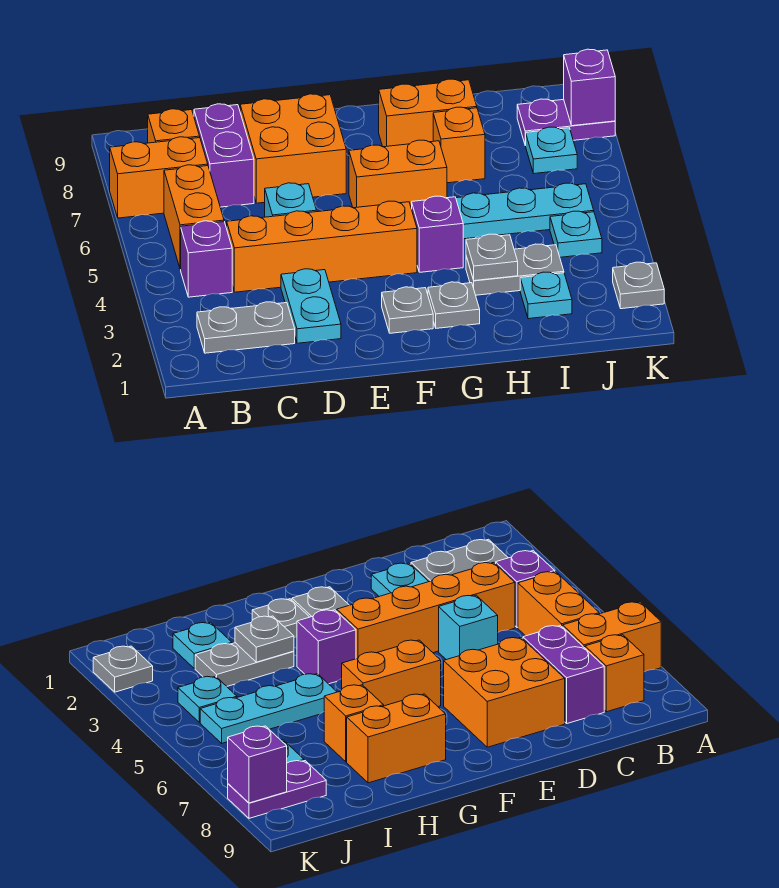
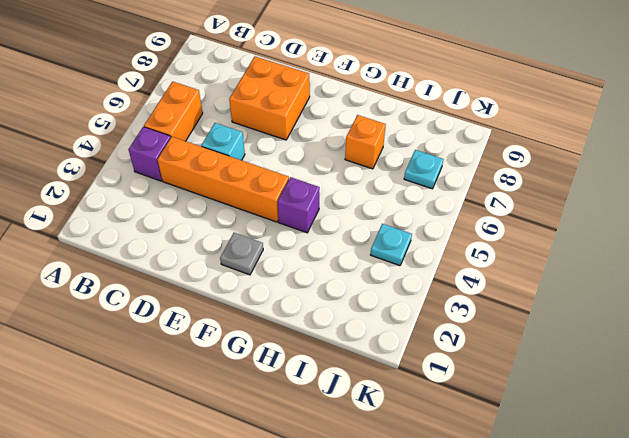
none -> orange brick A7:B7 level 1
none -> grey plate B2:C2 level 1
none -> orange brick B8 level 1

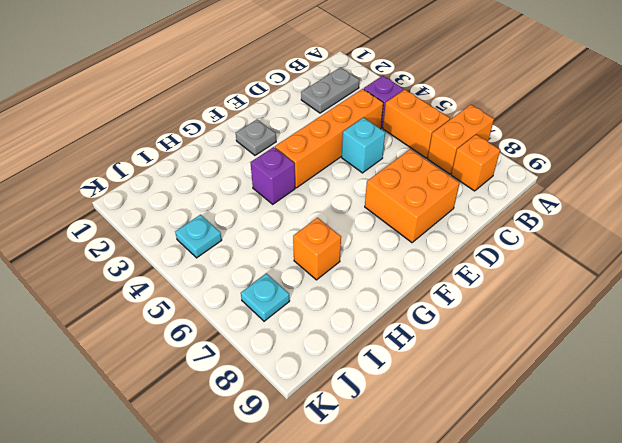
none -> purple brick C7:C8 level 1
none -> cyan plate D2:D3 level 1
none -> orange brick F6:G6 level 1

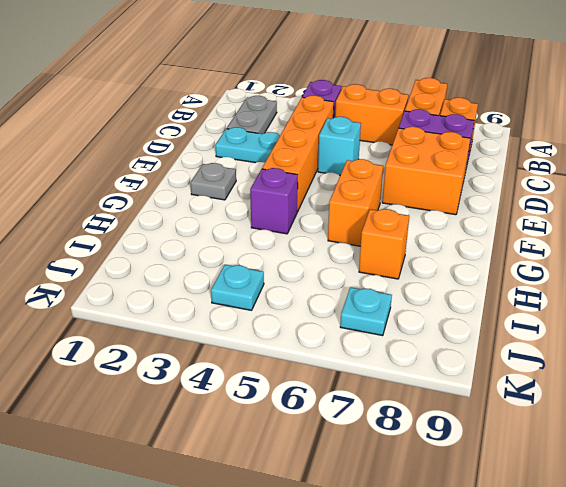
none -> grey plate G2 level 1
none -> orange brick G8:H8 level 1
none -> grey plate H3:I3 level 1

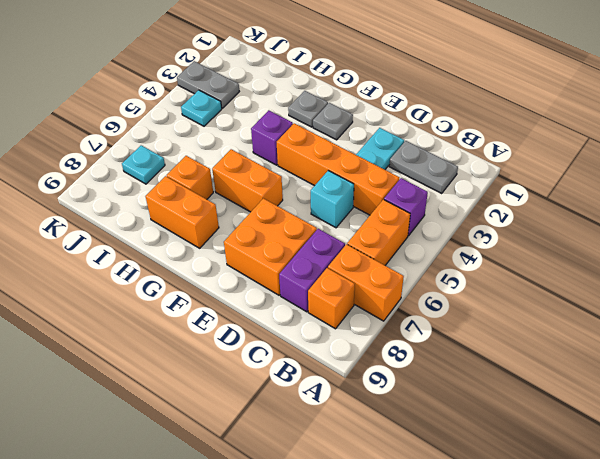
grey plate J3:K3 level 1 -> grey plate H3:I3 level 1
none -> cyan plate H5:J5 level 1
none -> cyan plate I2 level 1
none -> purple plate J8:K8 level 1

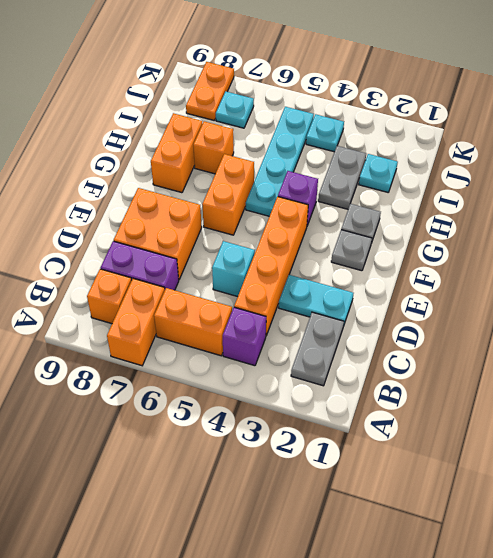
cyan plate G5:J5 level 1 -> cyan plate H5:J5 level 1
orange plate J8:K8 level 1 -> purple plate J8:K8 level 1
none -> grey plate K2 level 1
none -> grey plate H3 level 2
none -> purple brick K8 level 2

